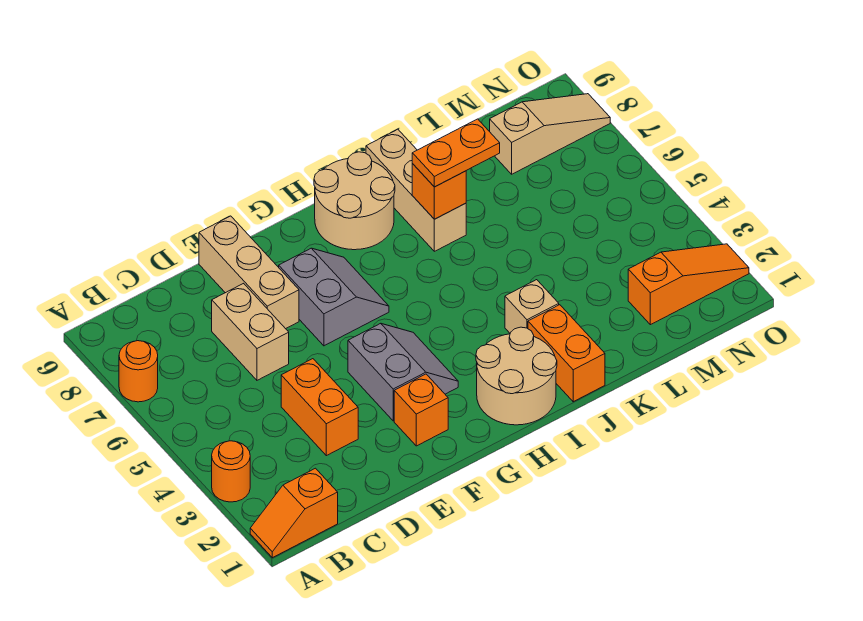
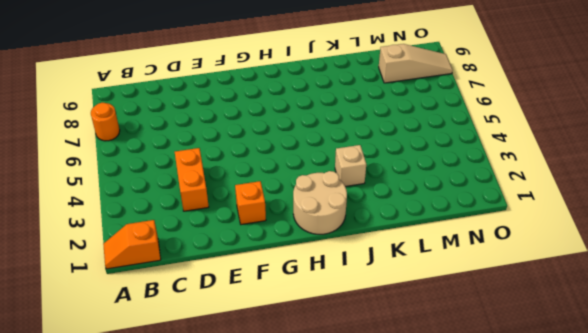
none -> orange round brick A3 level 1
none -> tan brick D6:D7 level 1
none -> tan brick E7:E9 level 1

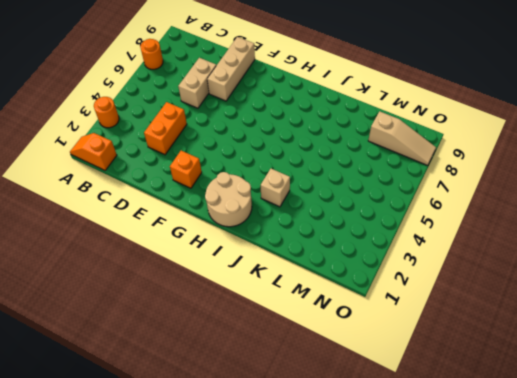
none -> grey slope F3:G4 level 1 top F
none -> grey slope F6:G7 level 1 top F
none -> tan round brick H8:I9 level 1

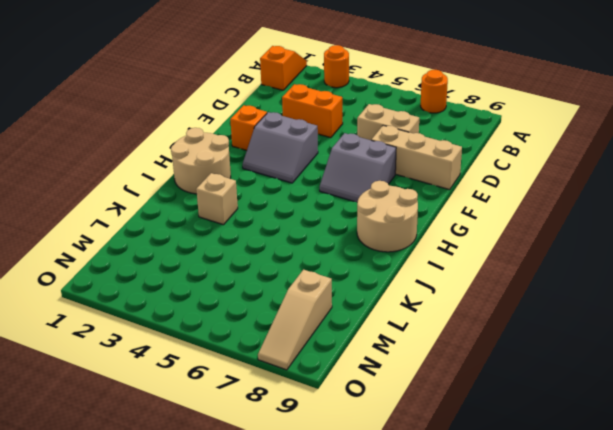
none -> orange brick J1:J2 level 1
none -> tan brick J7:J9 level 1
none -> orange slope M2:O2 level 1 top M

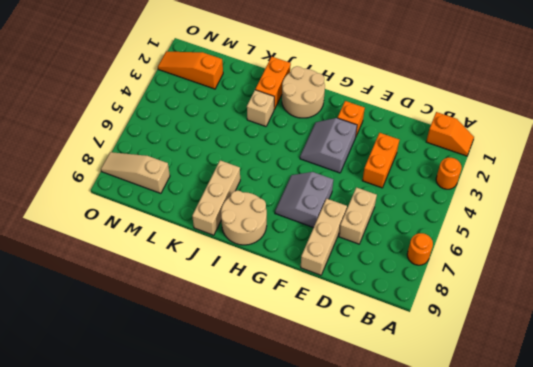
none -> orange brick J7 level 2
none -> orange plate J7:K7 level 3

